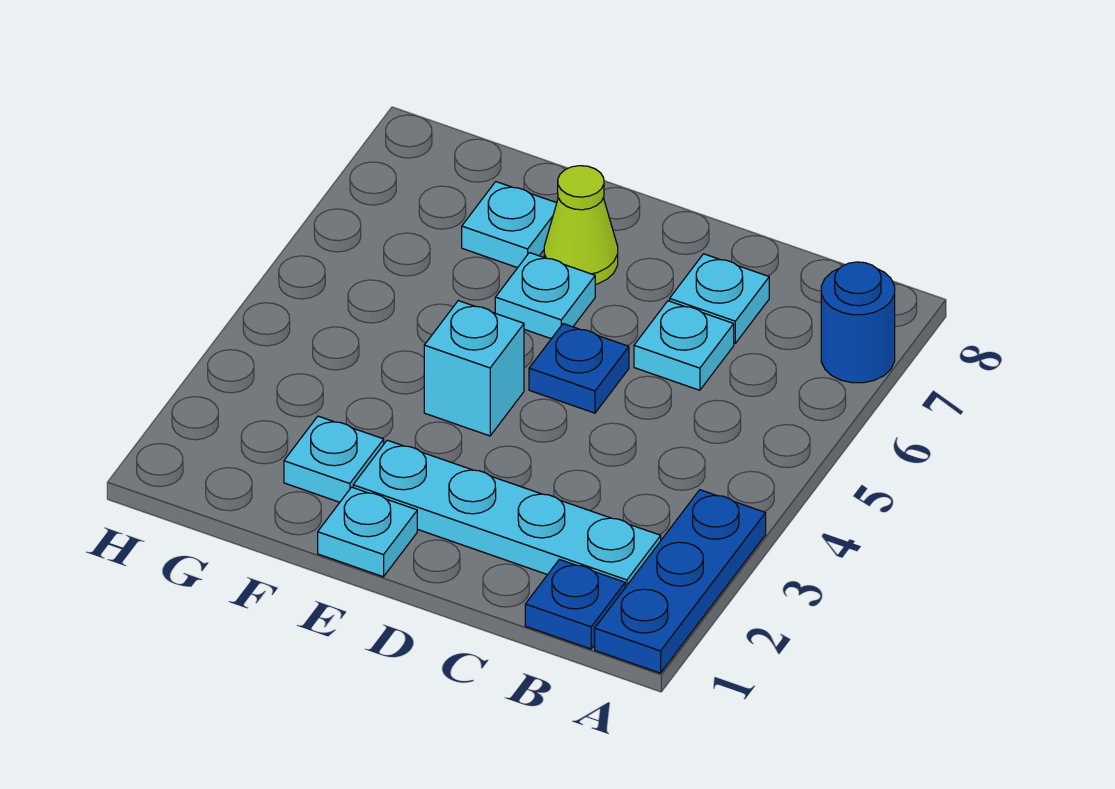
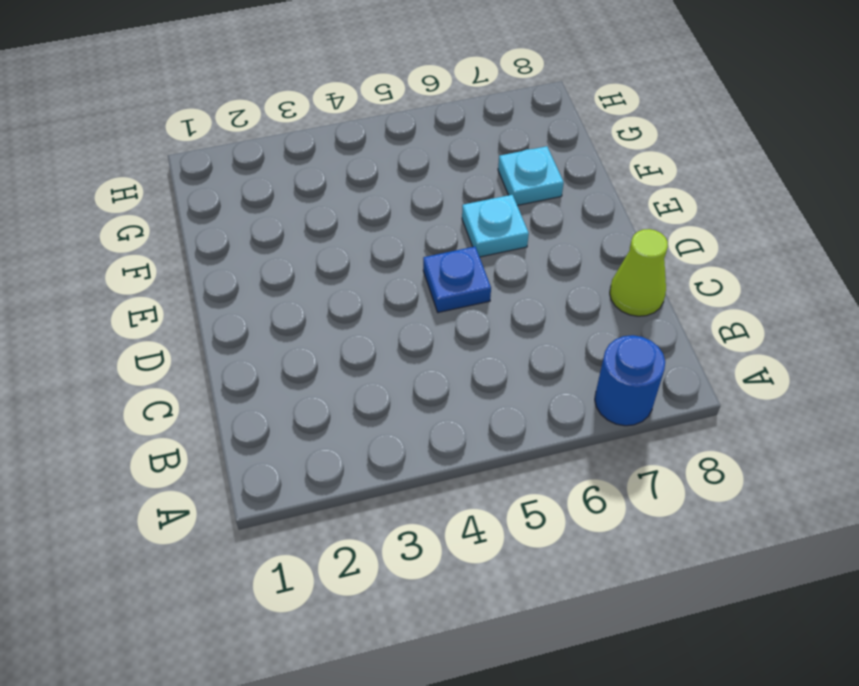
lime cone C8 level 1 -> lime cone E7 level 1
none -> blue plate A1:A3 level 1
none -> blue plate B1 level 1
none -> cyan plate B2:E2 level 1

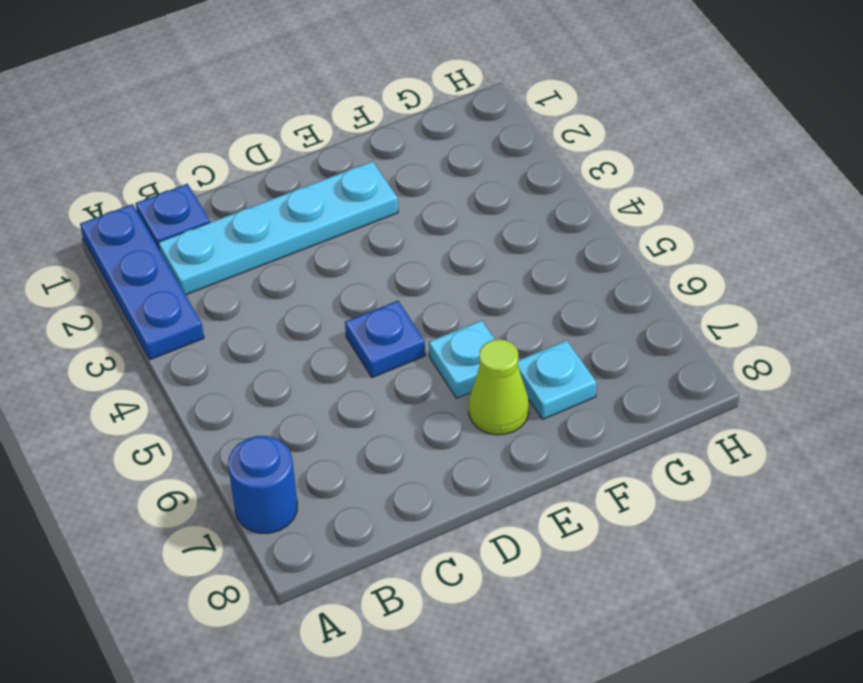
none -> cyan plate C6 level 1
none -> cyan plate C7 level 1
none -> cyan plate E1 level 1

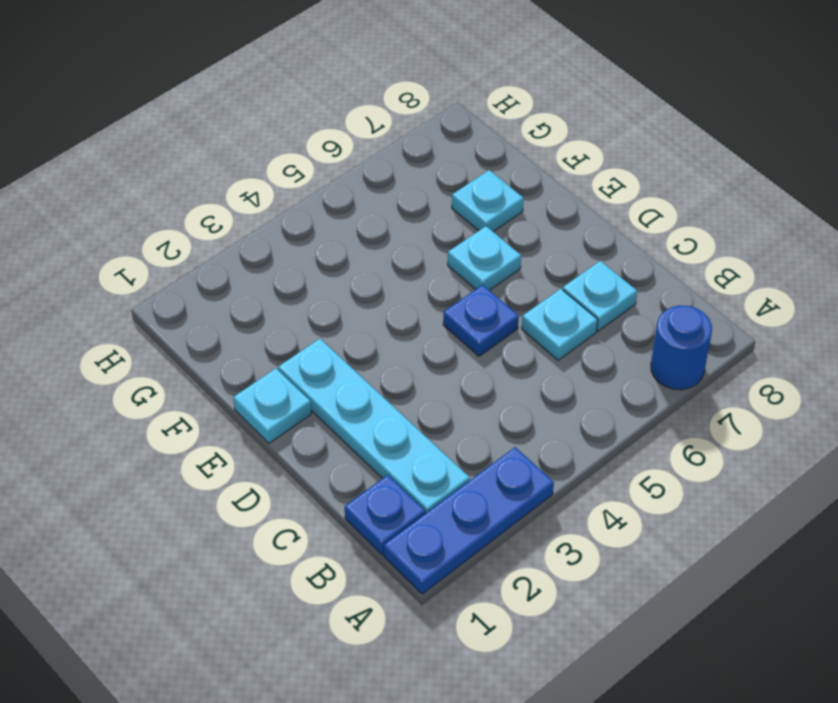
none -> cyan brick E4 level 1
none -> lime cone E7 level 1
none -> cyan plate F2 level 1

